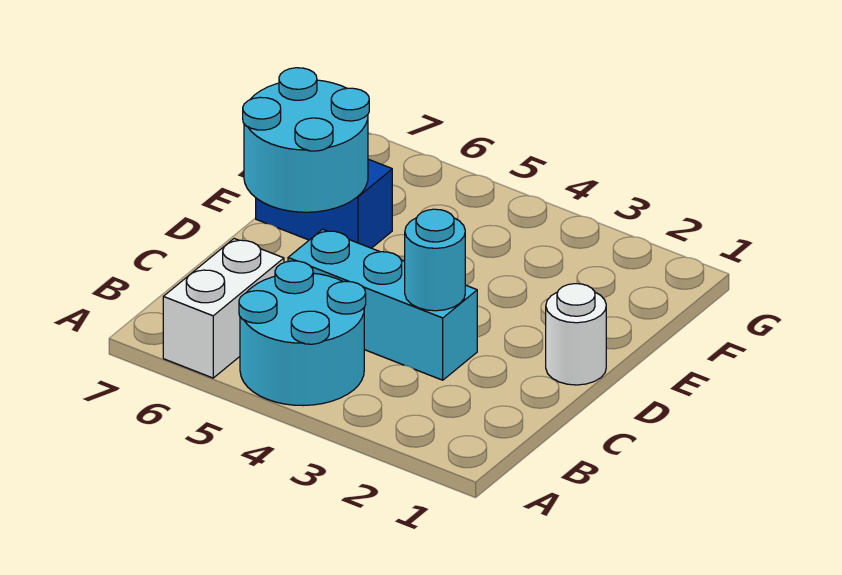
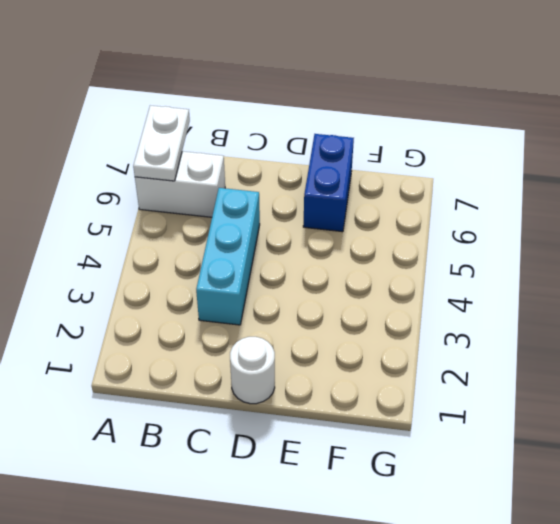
white plate A6:A7 level 2 -> none
none -> cyan round brick A4:B5 level 1
none -> cyan round brick C3 level 2

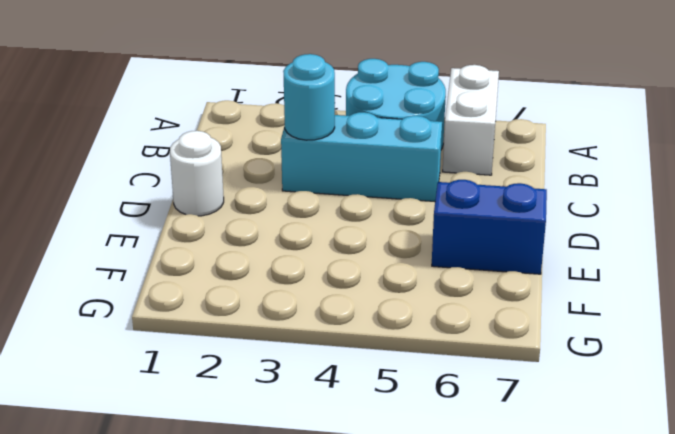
none -> cyan round brick D6:E7 level 2

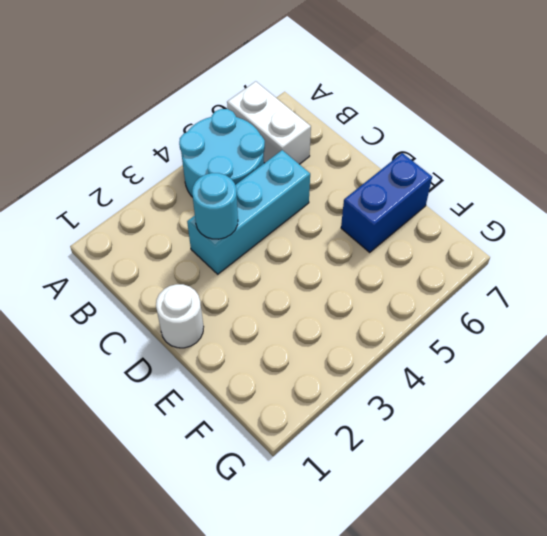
none -> cyan round brick D6:E7 level 2

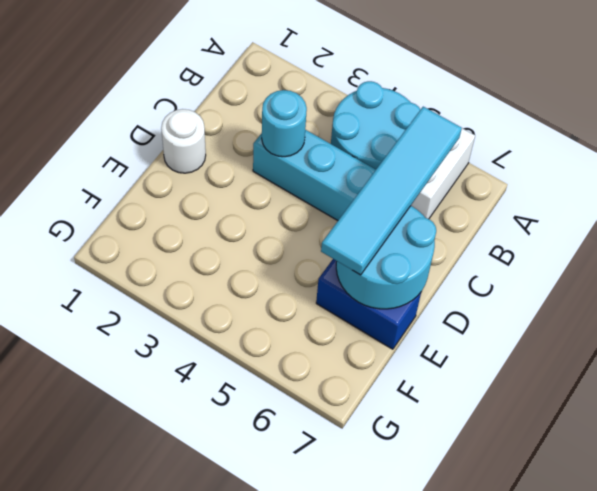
cyan tile B6:E6 level 3 -> none

